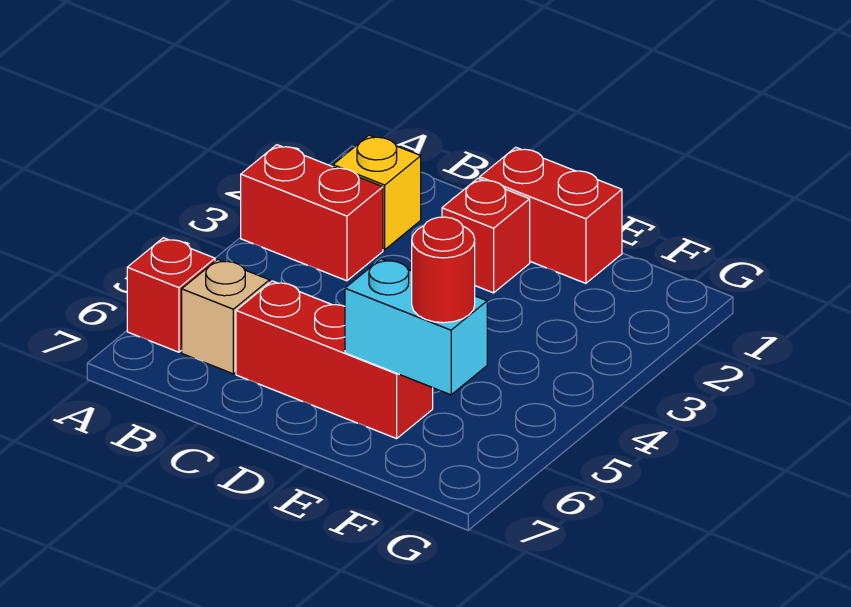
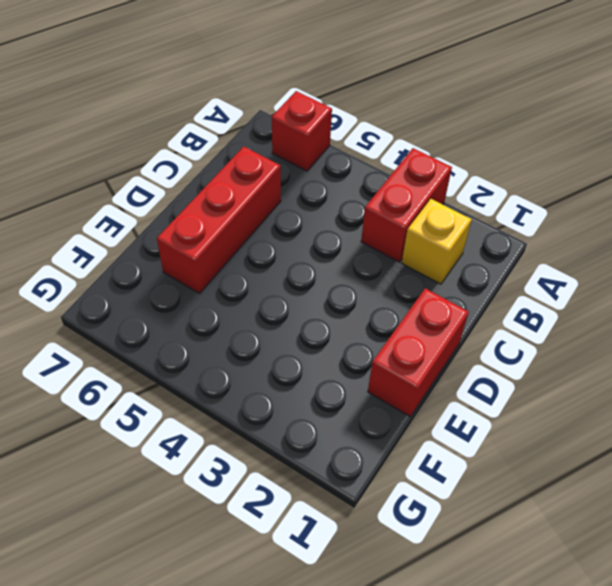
none -> tan brick B6 level 1
none -> red brick D2 level 1

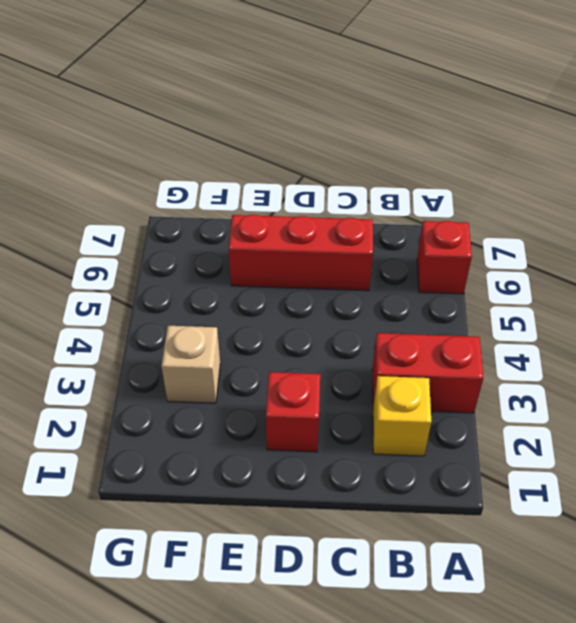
tan brick F3 level 1 -> tan brick B6 level 1
none -> red brick D1:E1 level 1
none -> cyan brick E6:F6 level 2

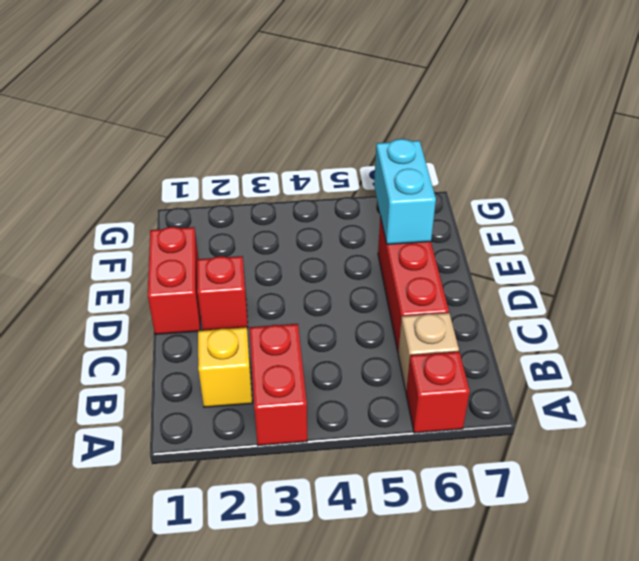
none -> red round brick F6 level 3

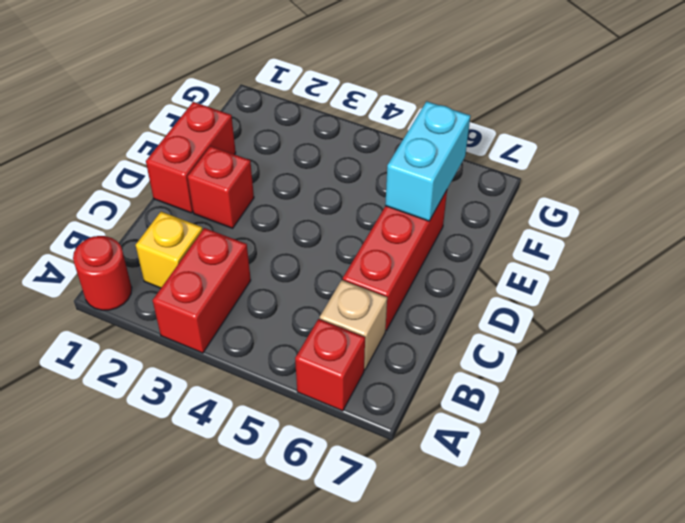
red round brick A1 level 1 -> red round brick F6 level 3

